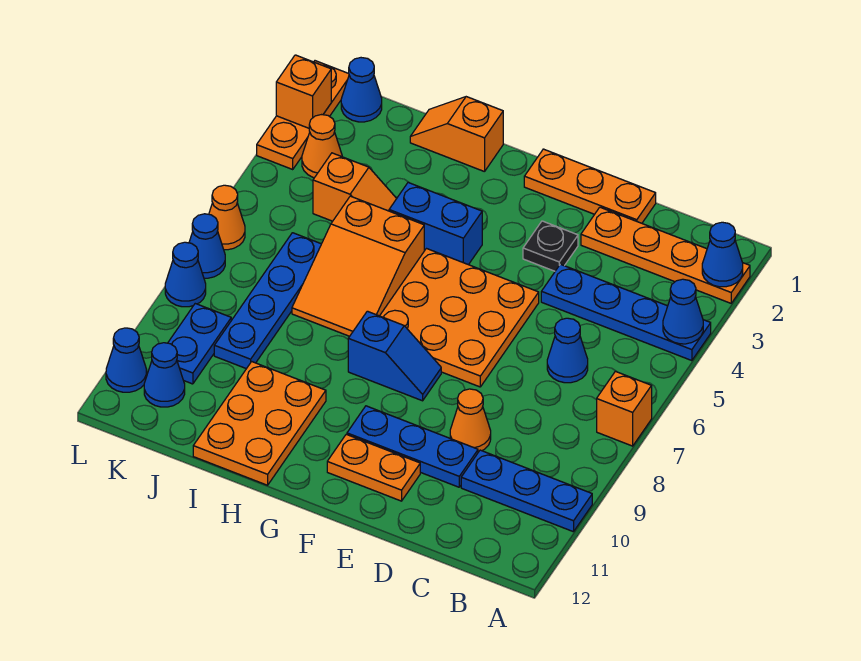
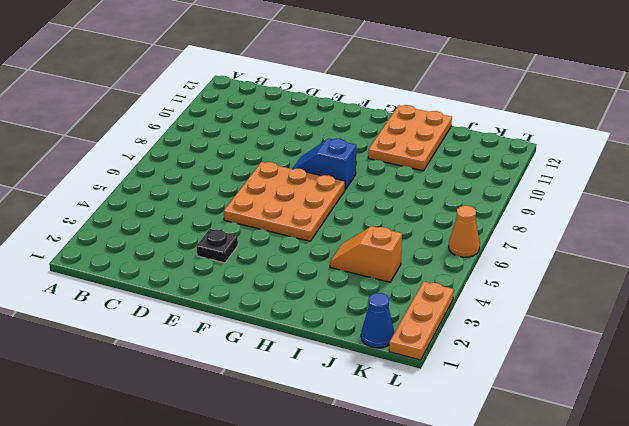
none -> orange plate A2:D2 level 1
none -> blue plate A4:D4 level 1
none -> orange brick A7 level 1
none -> blue plate A10:C10 level 1

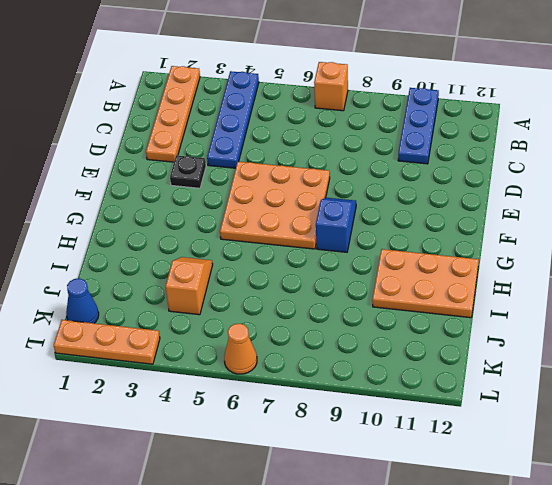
none -> blue cone C6 level 1
none -> orange plate D1:F1 level 1
none -> orange cone D9 level 1
none -> blue plate D10:F10 level 1

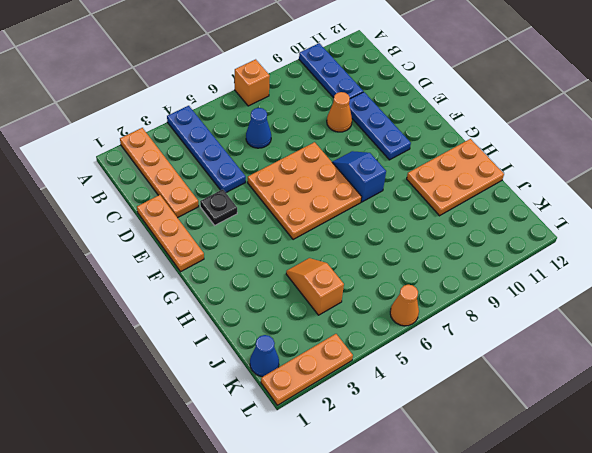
none -> orange plate E11:F11 level 1
none -> blue brick G4:H4 level 1
none -> orange slope H1:I1 level 1 top H
none -> orange slope H5:I7 level 1 top 5

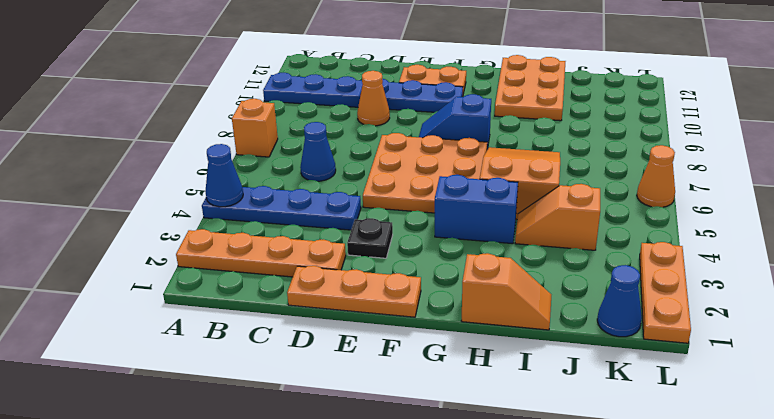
none -> blue plate J6:J9 level 1
none -> orange cone K3 level 1
none -> blue plate K9:K10 level 1
none -> blue cone K11 level 1

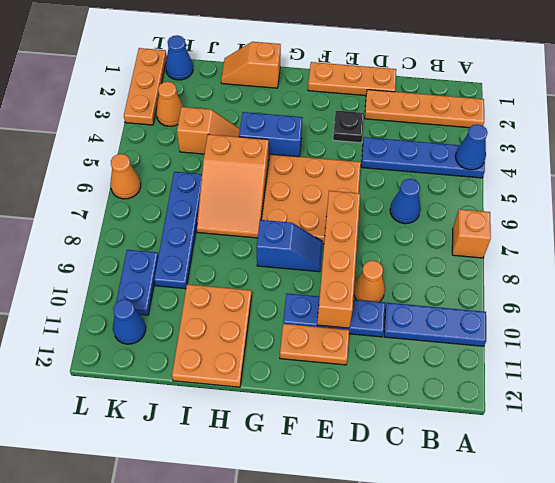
orange brick E7:E10 level 2 -> none
none -> blue cone L7 level 1
none -> blue cone L8 level 1
none -> blue cone L11 level 1
none -> blue cone A2 level 2

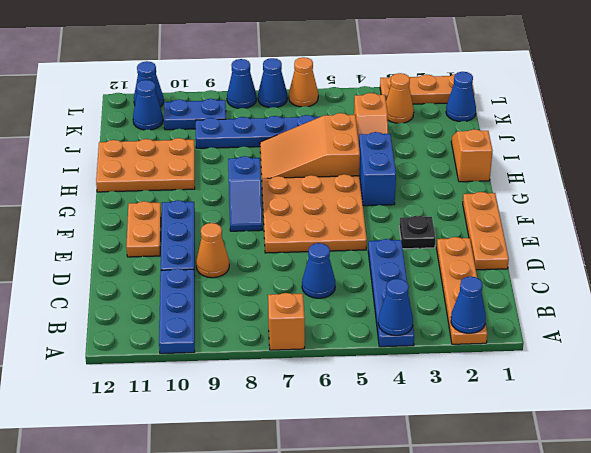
none -> orange brick L2 level 2

